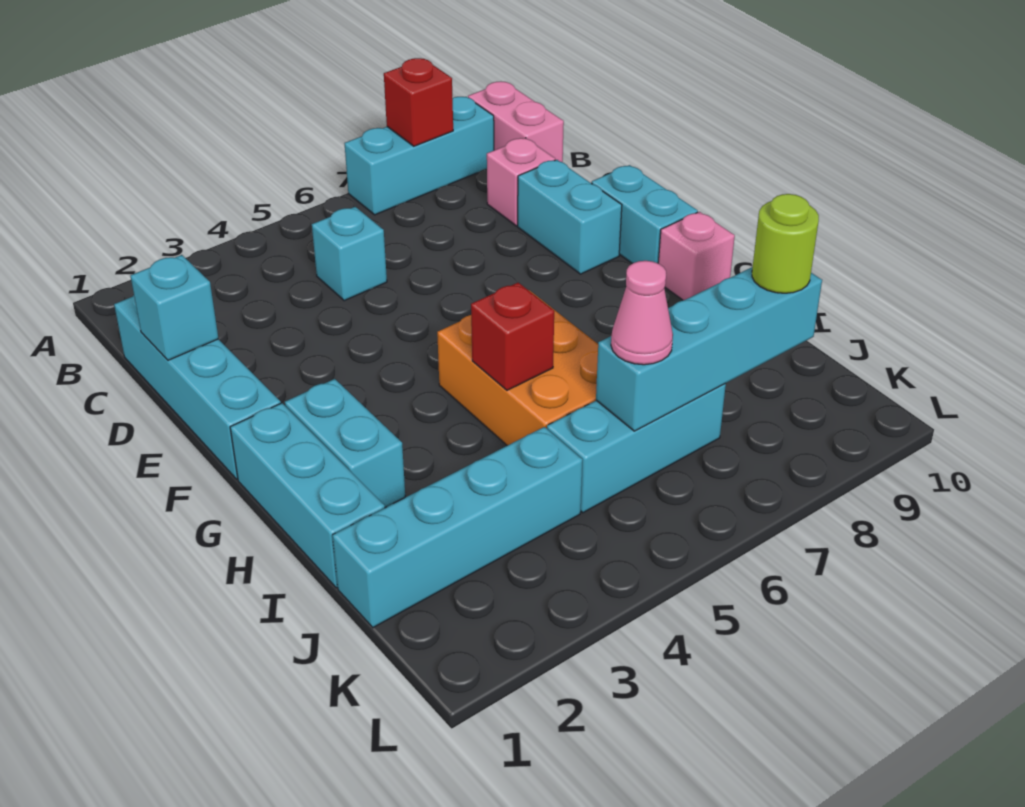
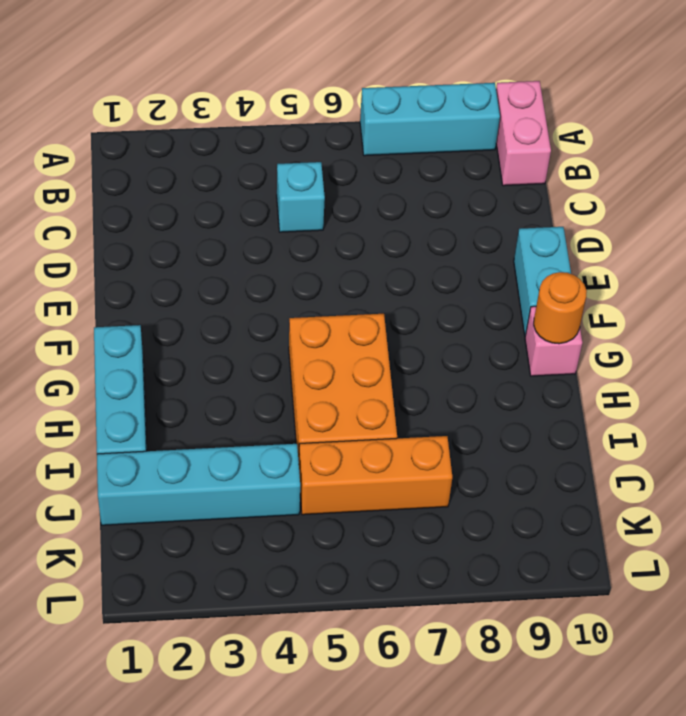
orange round brick G10 level 2 -> none
orange brick J5:J7 level 1 -> cyan brick J5:J7 level 1
none -> cyan brick C1:F1 level 1
none -> pink brick C9 level 1
none -> cyan brick D9:E9 level 1

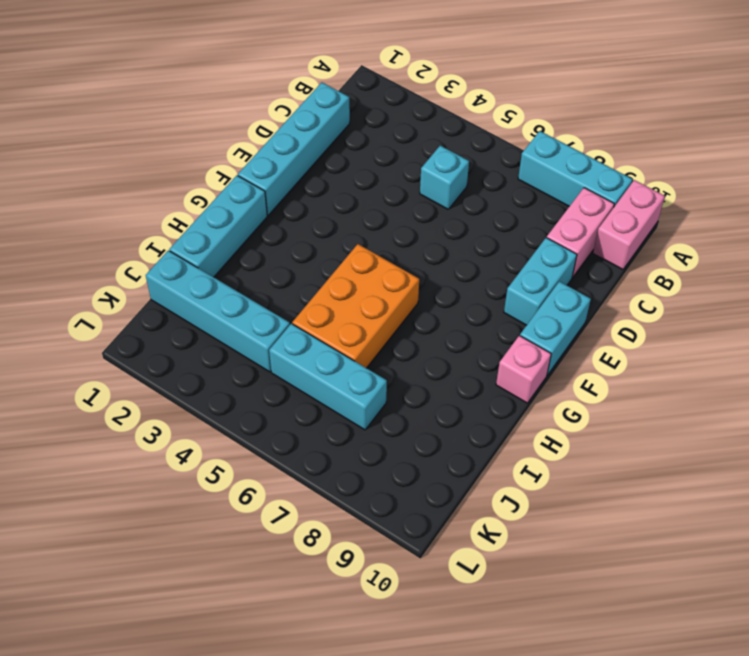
pink brick B9:C9 level 1 -> pink brick C9 level 1
none -> cyan brick G2:H2 level 1
none -> red brick A8 level 2
none -> cyan brick D1 level 2

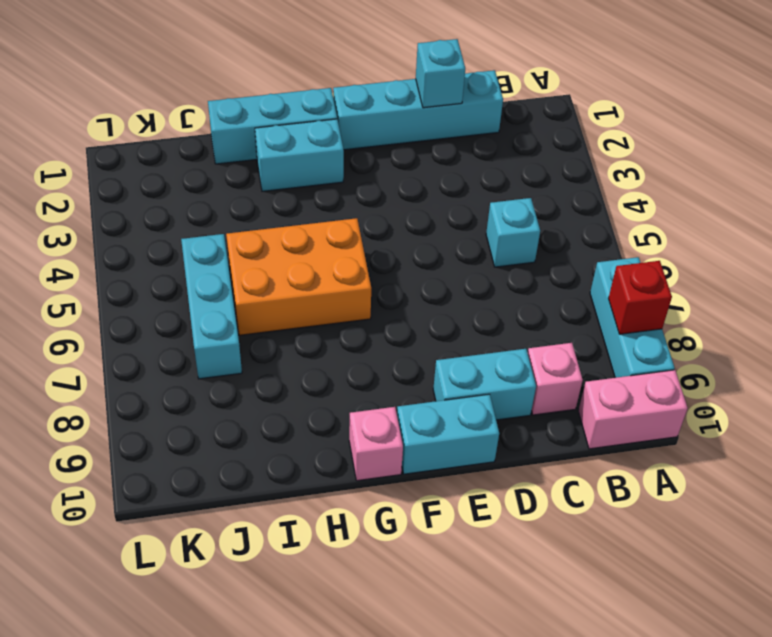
none -> cyan brick J1:J4 level 1
none -> red brick H5 level 2
none -> cyan brick J6:J9 level 2

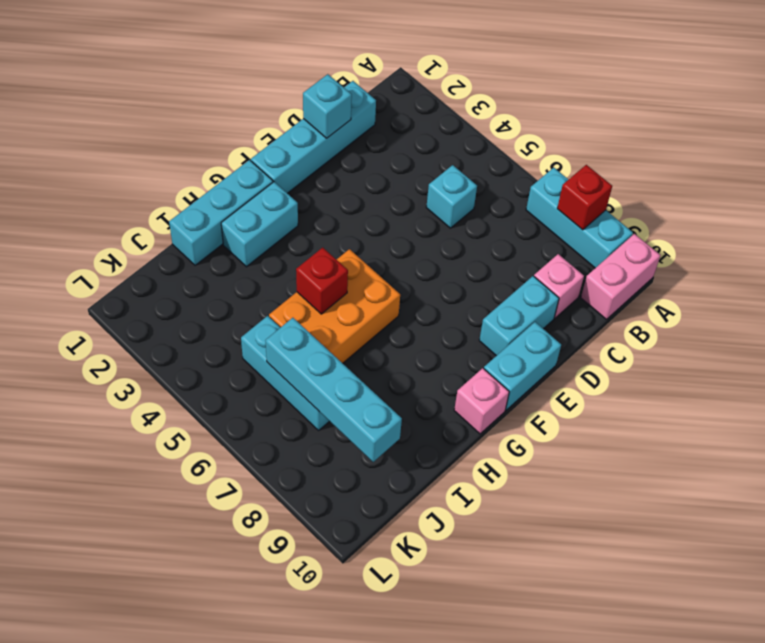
none -> cyan brick J1:J4 level 1
none -> pink cone J6 level 3
none -> lime round brick J9 level 3

